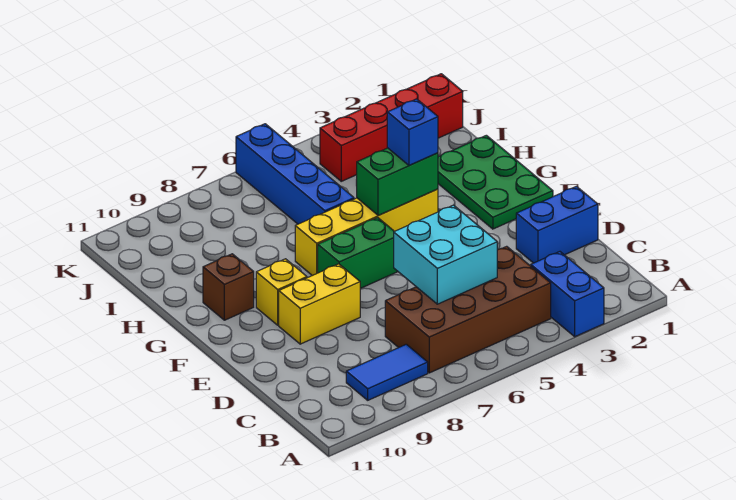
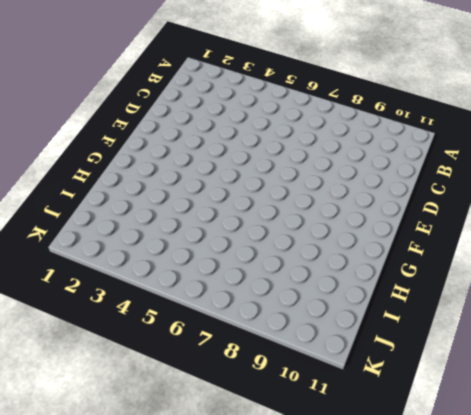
none -> blue brick A3:B3 level 1
none -> brown brick B4:C7 level 1
none -> blue tile B8:B9 level 1

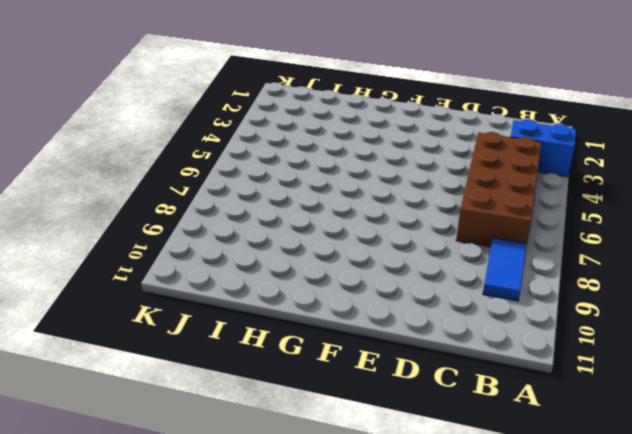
none -> blue brick D1:D2 level 1
none -> yellow brick E8:E9 level 1
none -> green plate F1:H2 level 1

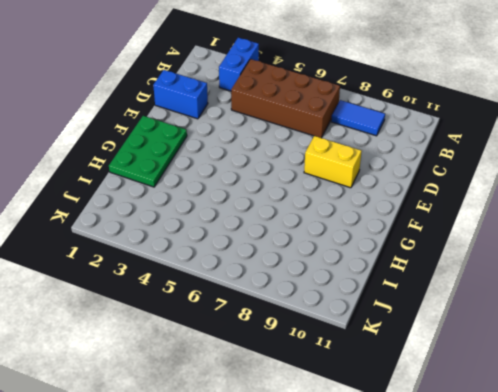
none -> green brick F6:F7 level 1
none -> yellow brick F9 level 1
none -> yellow brick G4:G7 level 1

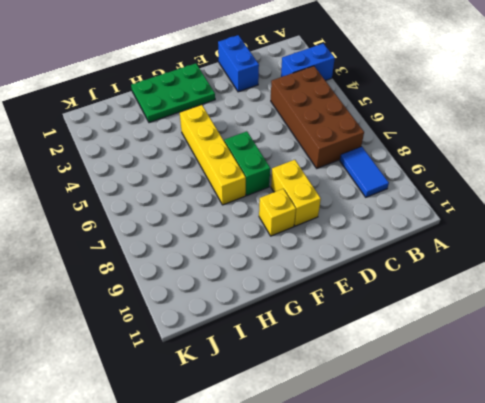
none -> brown brick G10 level 1
none -> blue brick H6:K6 level 1
none -> red brick J1:J4 level 1

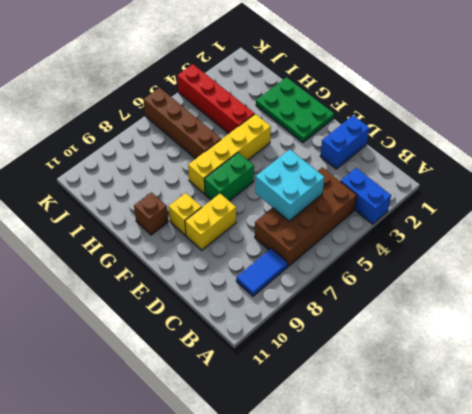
red brick H4:K4 level 1 -> red brick J1:J4 level 1
brown brick H6:K6 level 1 -> blue brick H6:K6 level 1
none -> green brick G4:G5 level 2
none -> blue brick G4 level 3

